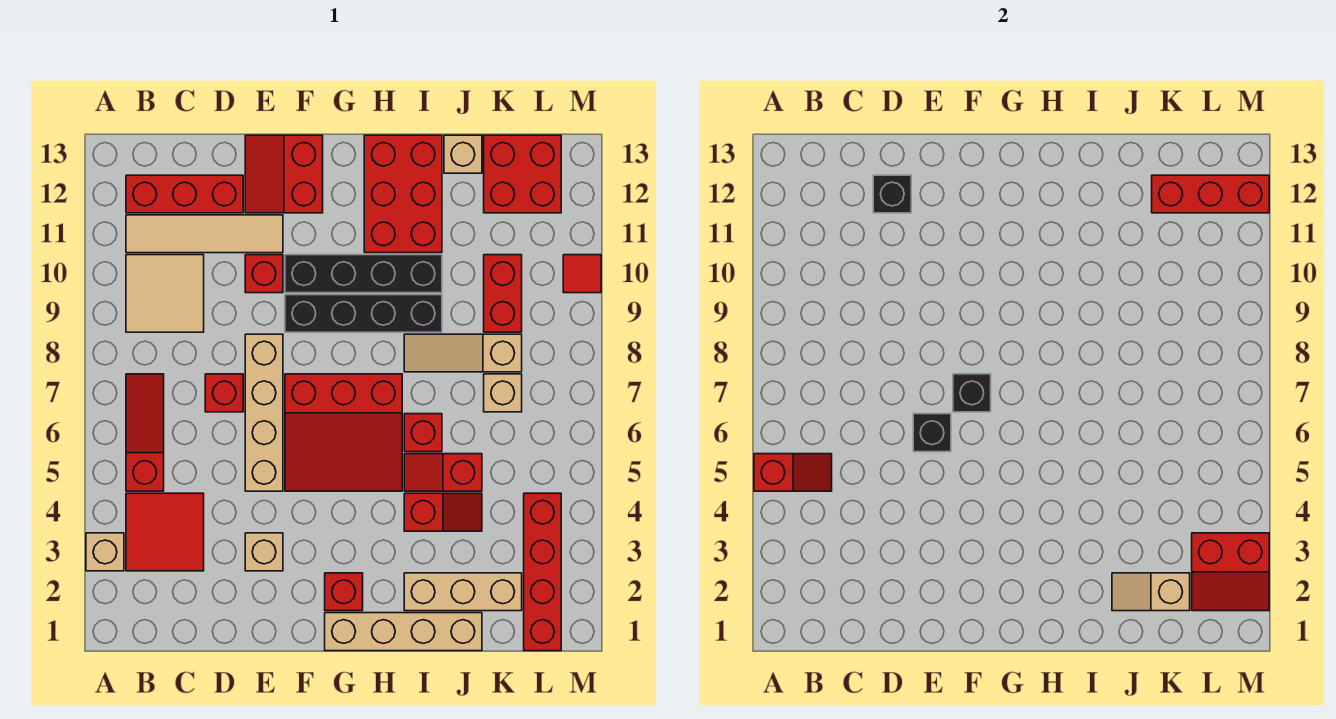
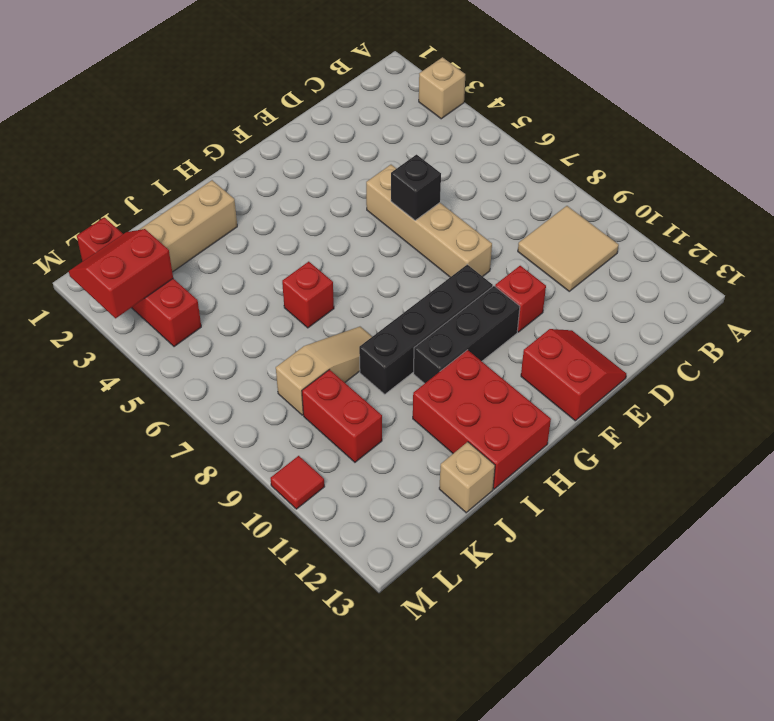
black brick F10:H10 level 1 -> black brick F10:I10 level 1
none -> red tile B3:C4 level 1
none -> red slope B5:B7 level 1 top 5
none -> tan tile B11:E11 level 1
none -> red brick B12:D12 level 1

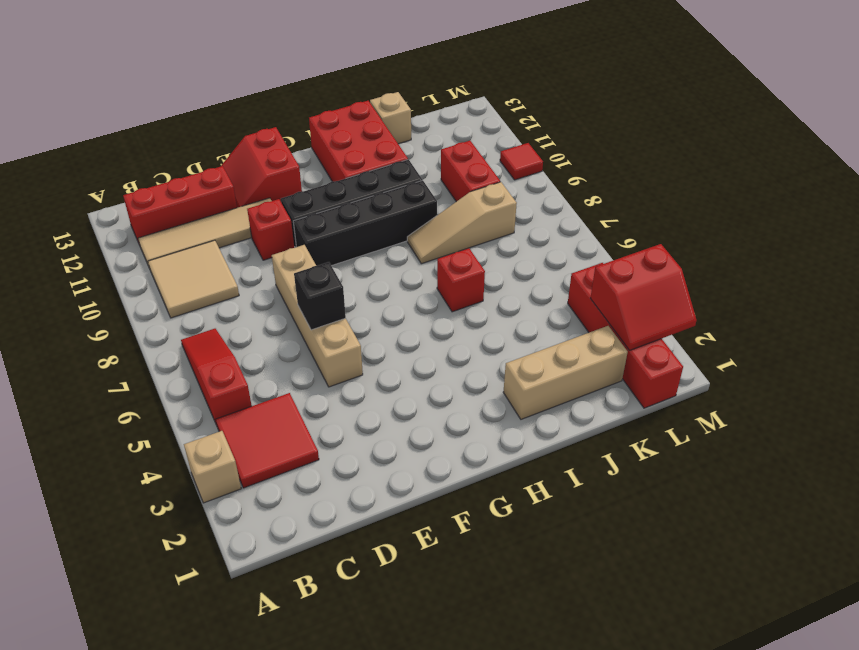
none -> red brick D7 level 1
none -> tan brick E3 level 1
none -> red slope F5:H7 level 1 top 7
none -> tan brick G1:J1 level 1

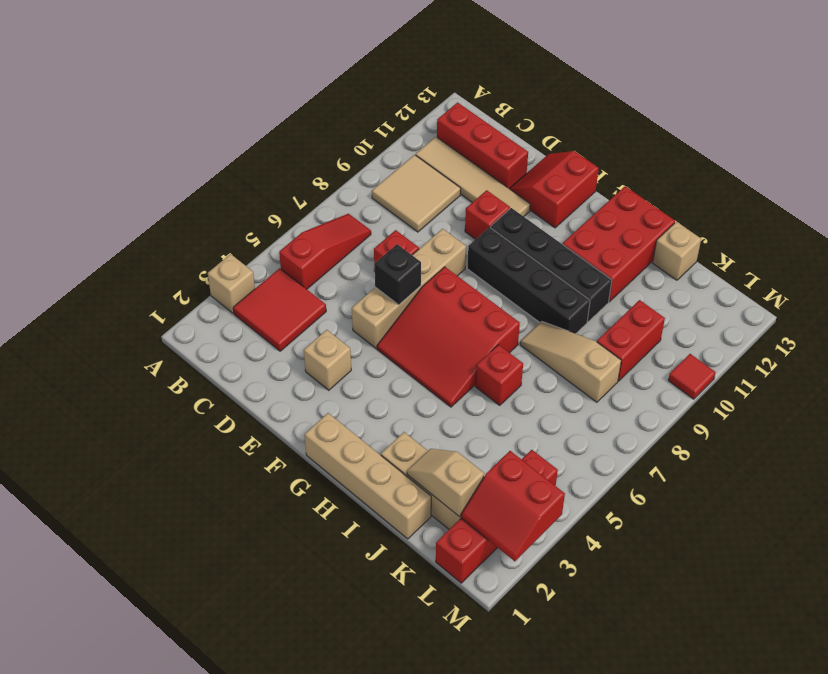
none -> red brick G2 level 1
none -> red slope I4:J4 level 1 top I
none -> red slope I5:J5 level 1 top J
none -> tan brick K7 level 1

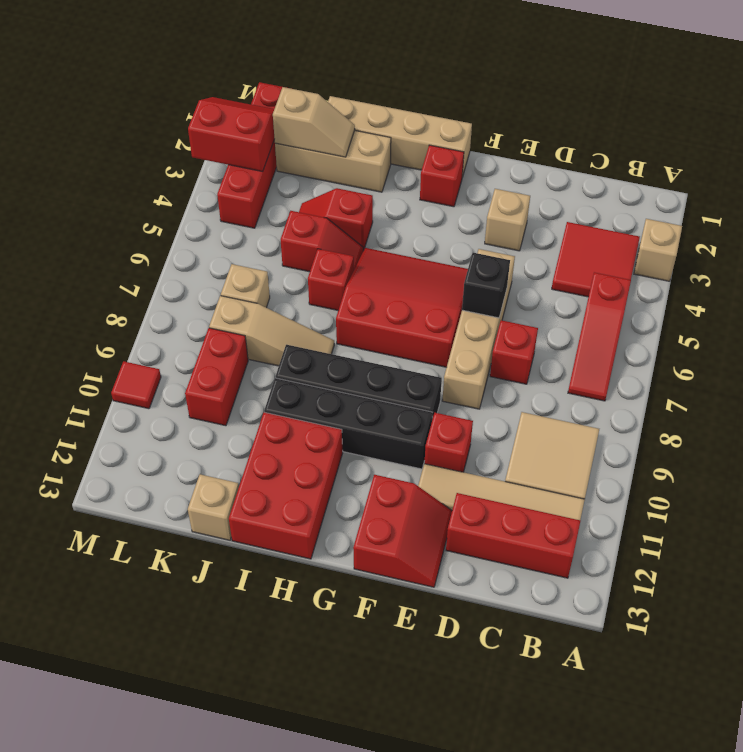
none -> red brick K12:L13 level 1
none -> red slope A5:B5 level 2 top A
none -> black brick D12 level 2
none -> black brick F7 level 2

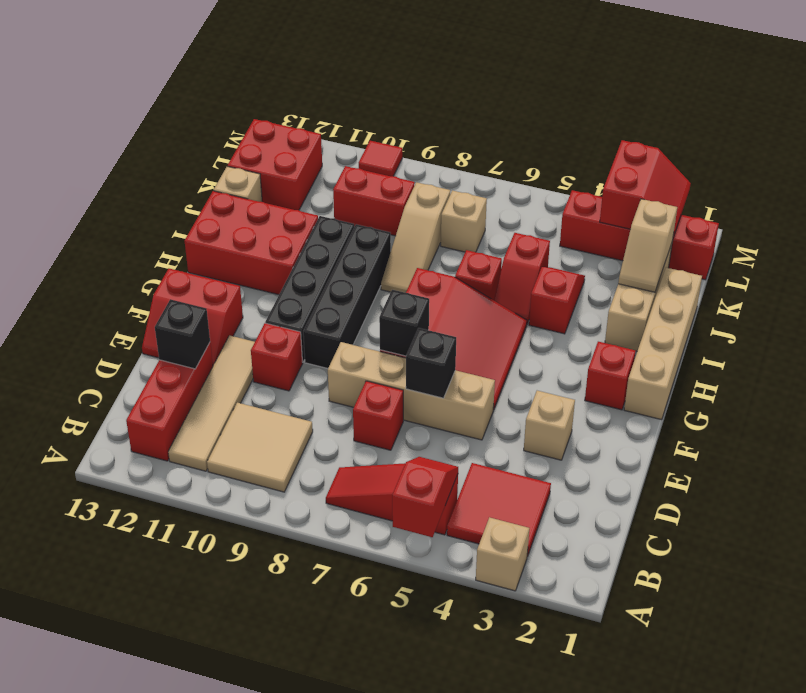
none -> red brick K12:M12 level 2

